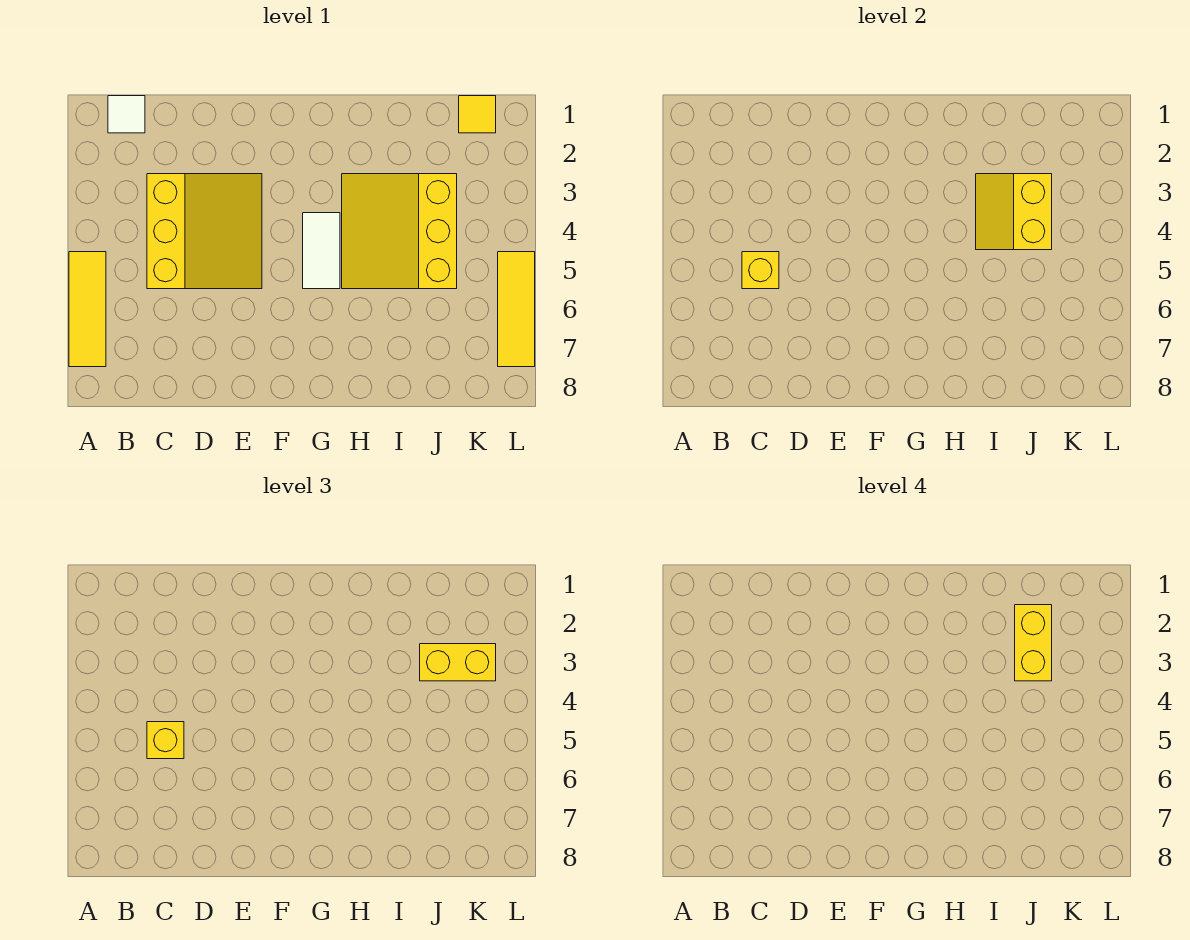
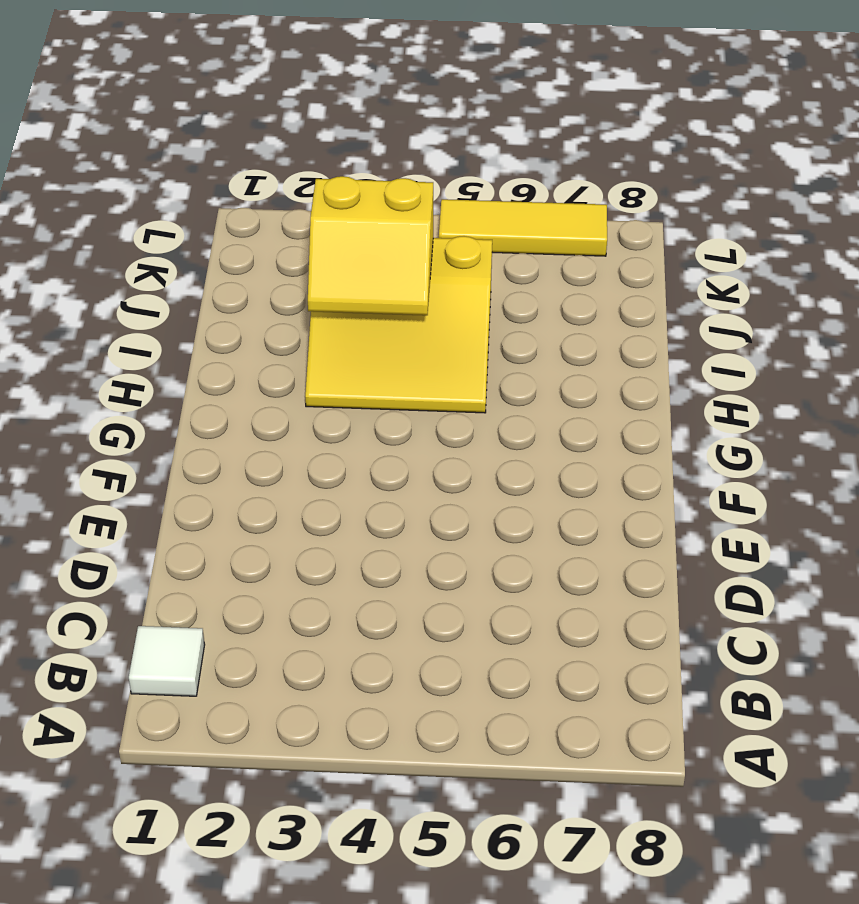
none -> yellow tile A5:A7 level 1
none -> yellow slope C3:E5 level 1 top C
none -> white tile G4:G5 level 1

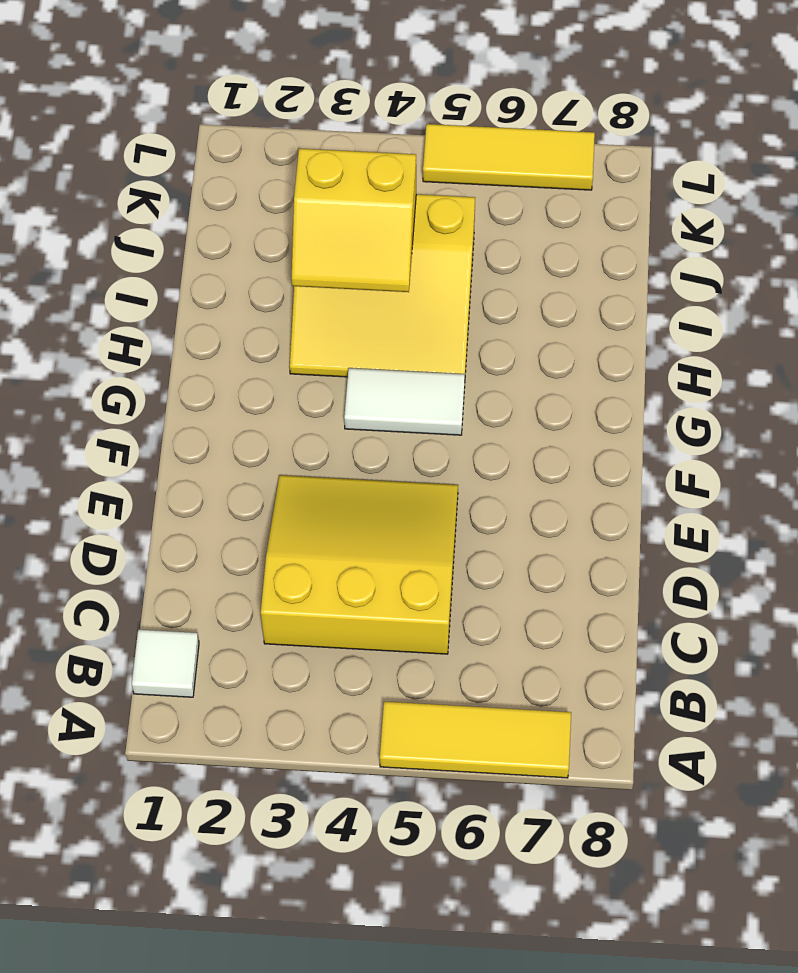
none -> yellow tile K1 level 1
none -> yellow brick C5 level 2
none -> yellow brick C5 level 3

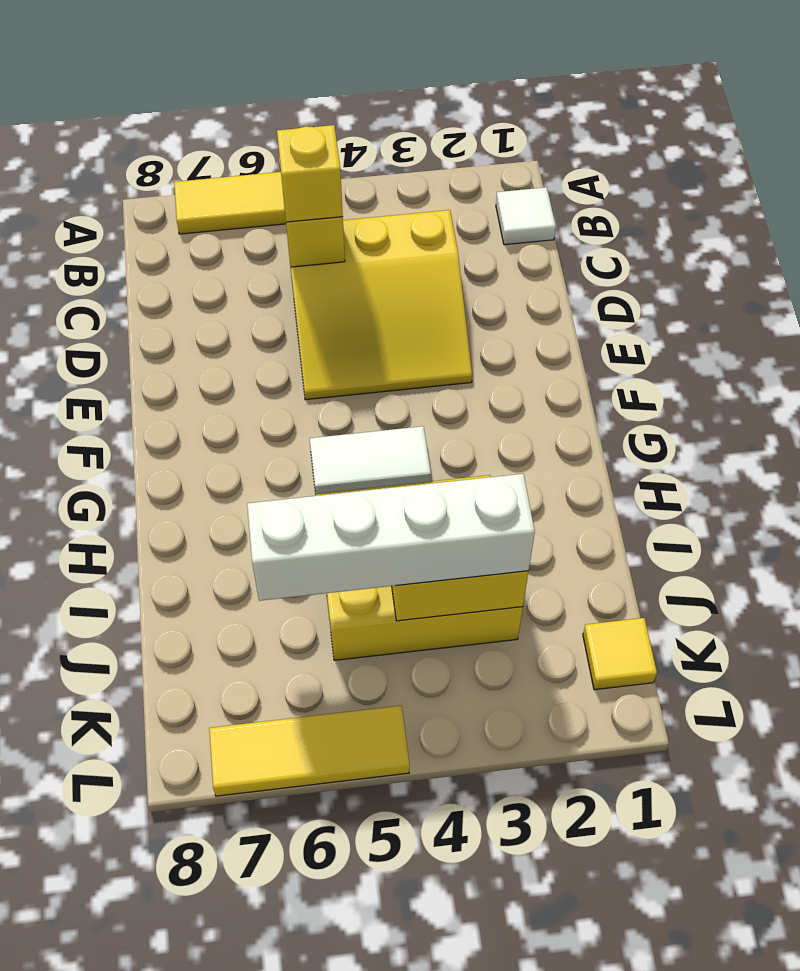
white brick J3:J6 level 3 -> yellow brick J3:K3 level 3
none -> yellow brick J2:J3 level 4

